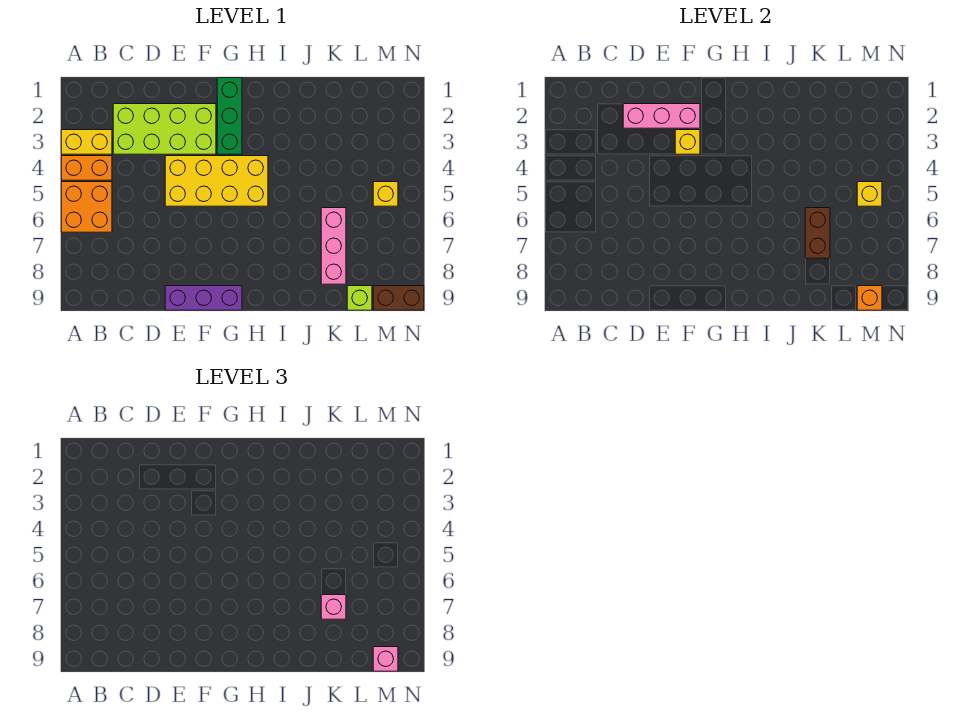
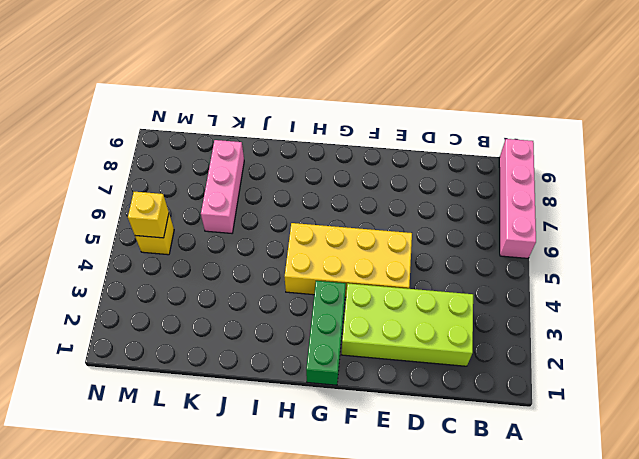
pink brick A6:A9 level 1 -> orange brick A5:B6 level 1
none -> yellow brick A3:B3 level 1
none -> orange brick A4:B4 level 1
none -> purple brick E9:G9 level 1

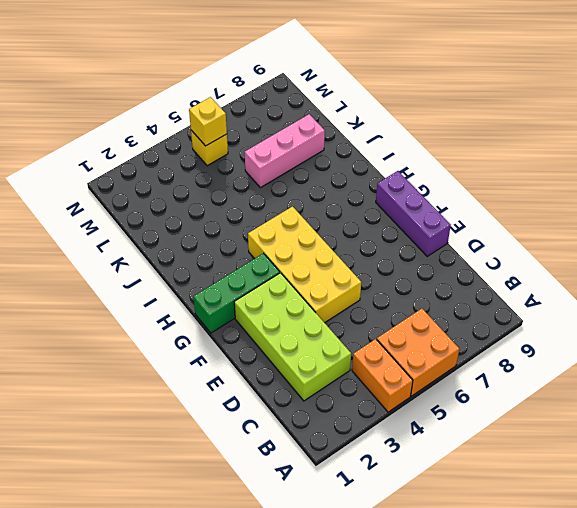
none -> yellow brick A3:B3 level 1
none -> lime brick L9 level 1
none -> brown brick M9:N9 level 1

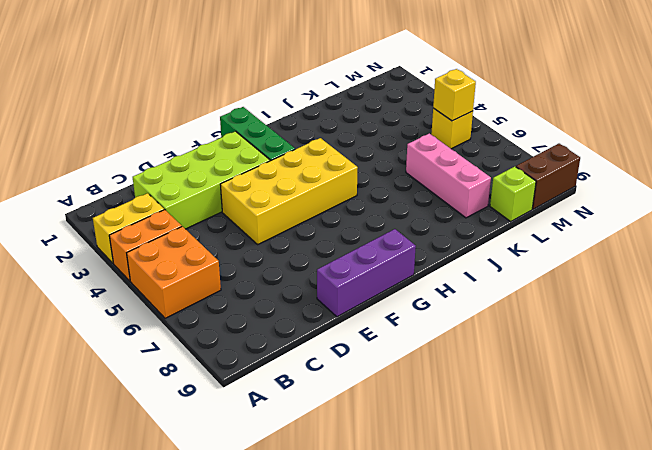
none -> pink brick D2:F2 level 2
none -> yellow brick F3 level 2
none -> brown brick K6:K7 level 2

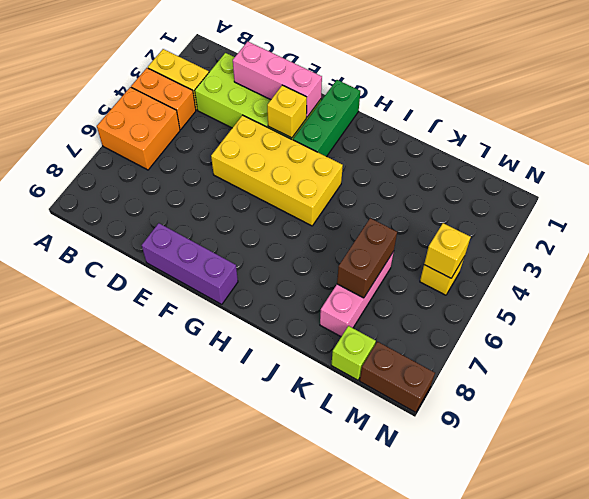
none -> orange brick M9 level 2
none -> pink brick K7 level 3
none -> pink brick M9 level 3

